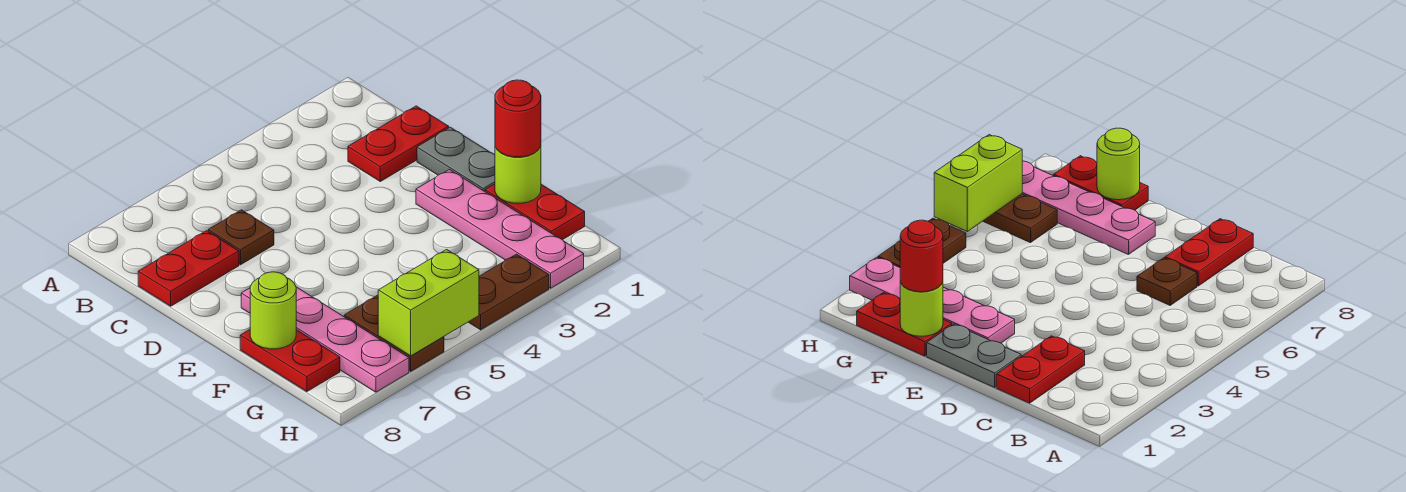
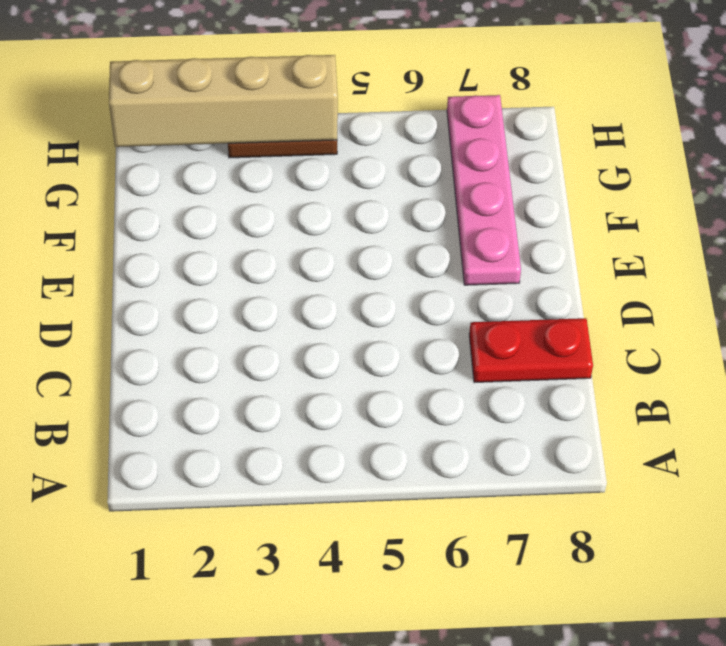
tan brick H1:H4 level 2 -> none
none -> red plate C1:C2 level 1
none -> brown plate C6 level 1
none -> grey plate D1:E1 level 1

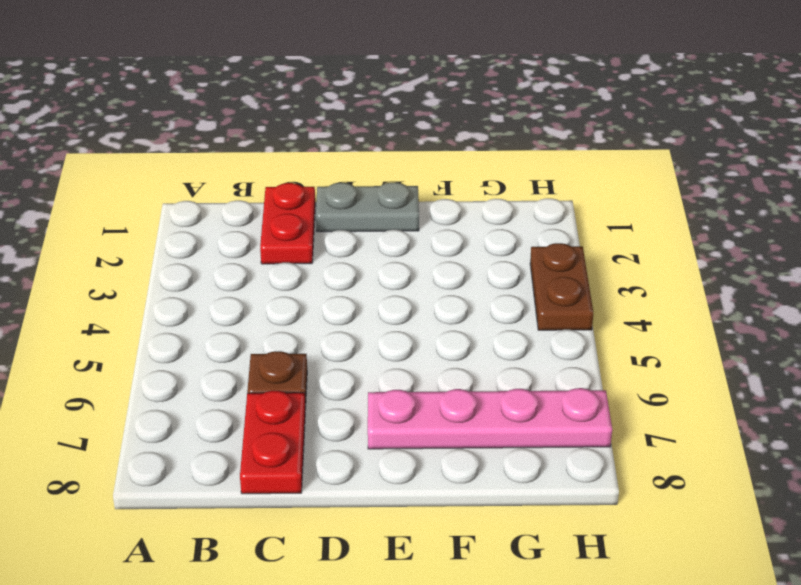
none -> pink plate E2:H2 level 1
none -> red plate F1:G1 level 1
none -> red plate F8:G8 level 1

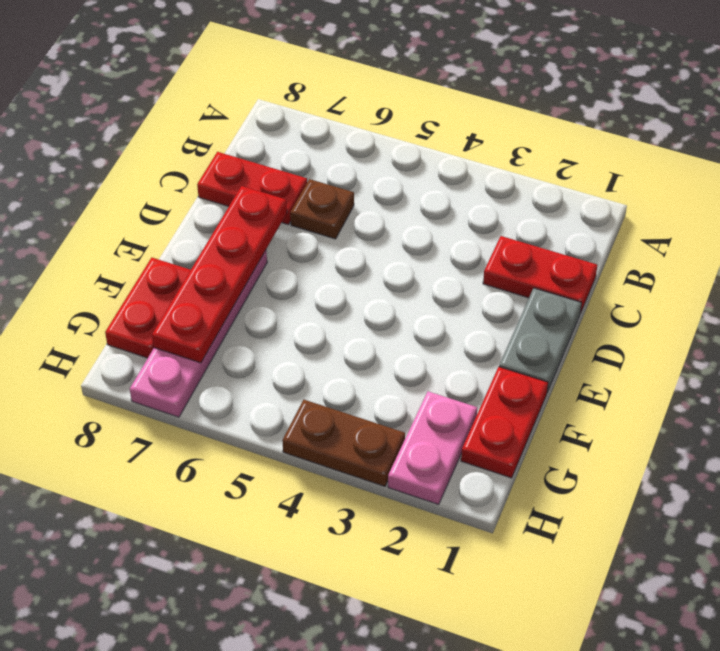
red plate D7:G7 level 2 -> none
pink plate G2:H2 level 1 -> pink plate E2:H2 level 1
none -> brown plate G6:H6 level 1
none -> lime round brick F1 level 2
none -> lime round brick F8 level 2

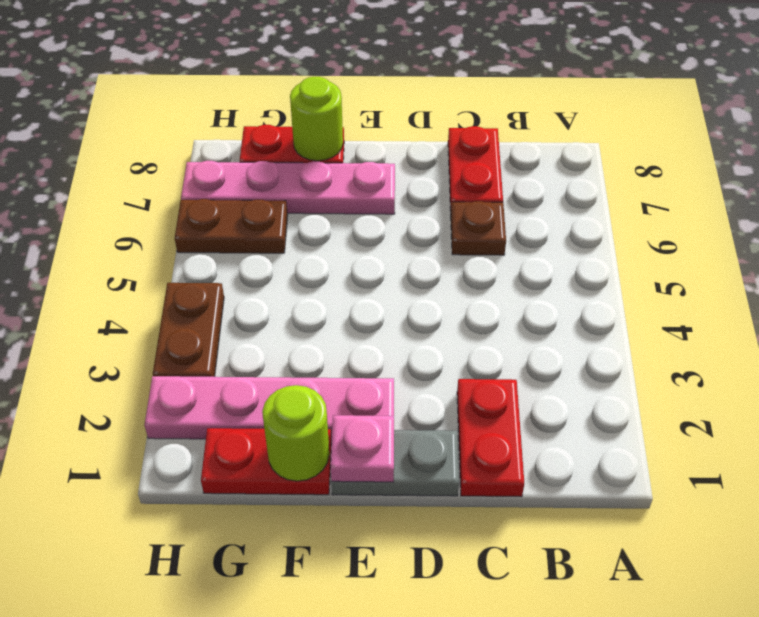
pink plate E1 level 2 -> none
none -> lime brick H5:H6 level 2
none -> red round brick F1 level 3

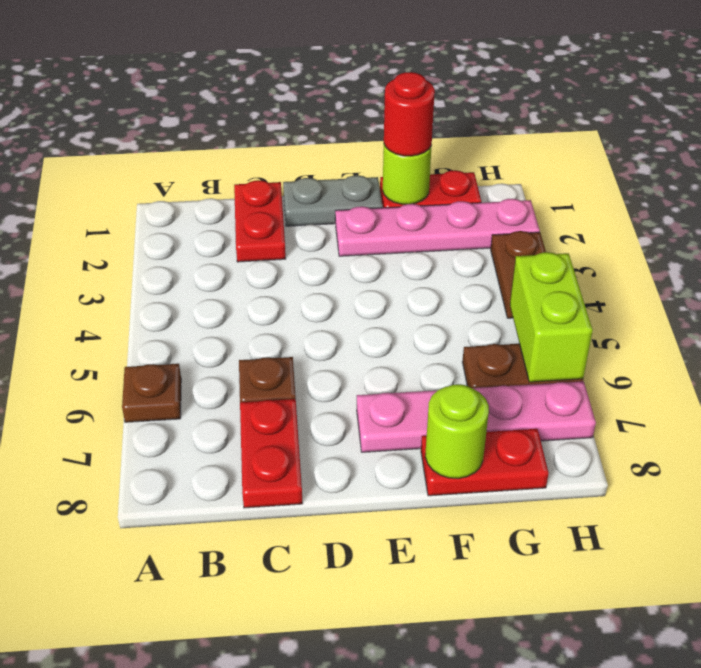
brown plate A6 level 1 -> none

